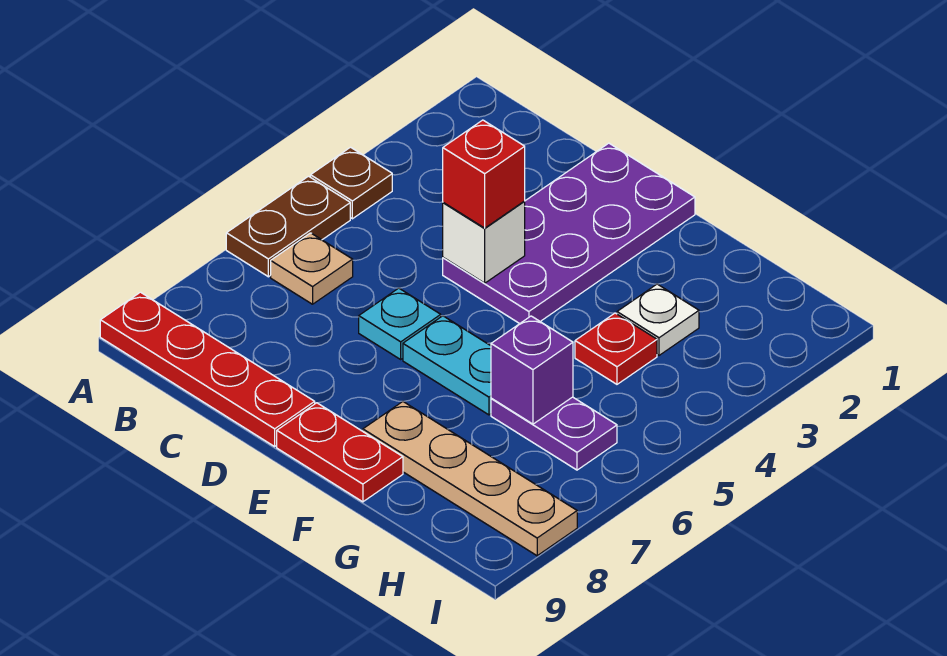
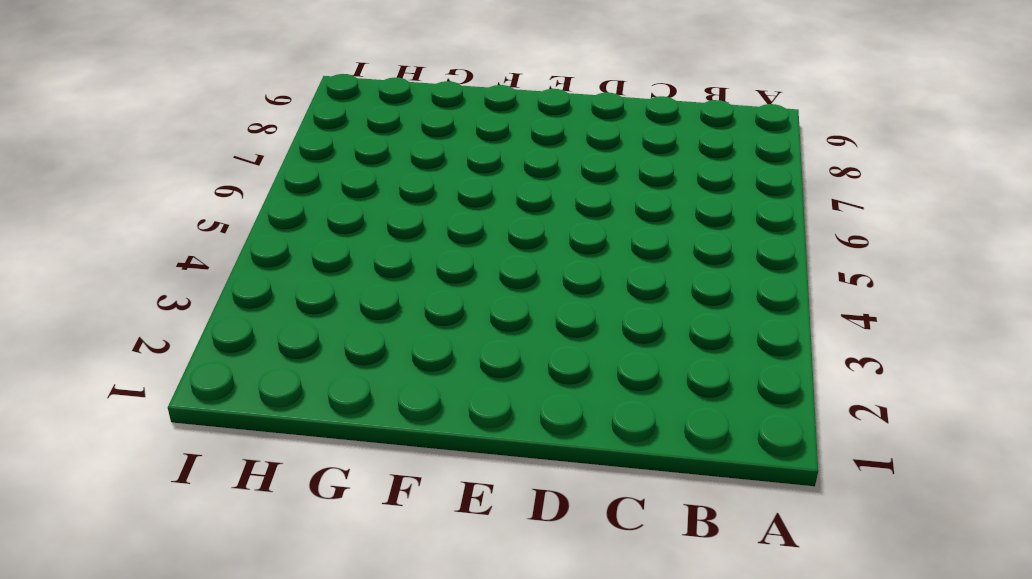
none -> brown plate A4 level 1
none -> brown plate A5:A6 level 1
none -> red plate A9:D9 level 1

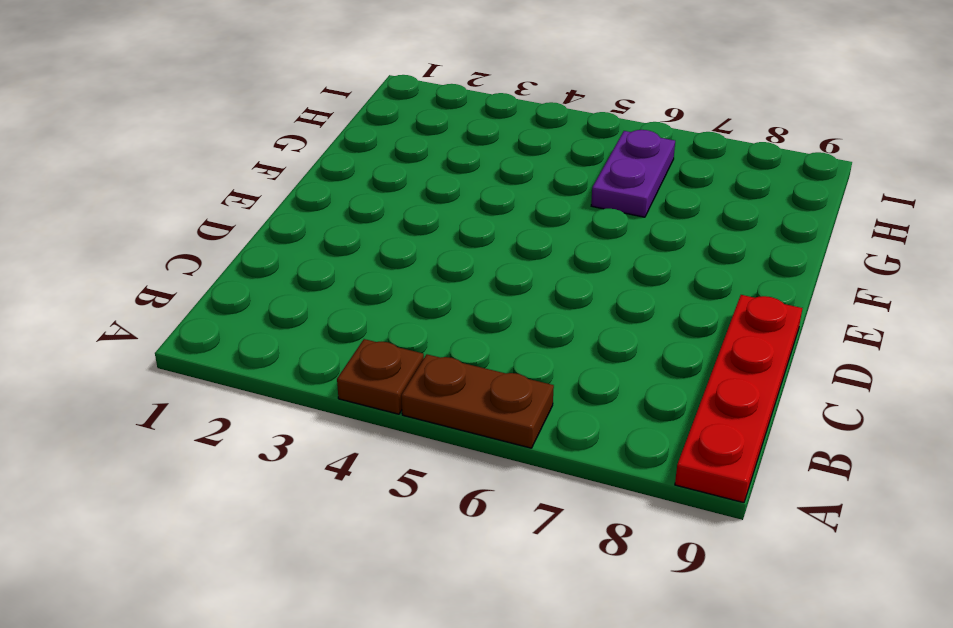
none -> tan plate B6 level 1
none -> purple plate D1:E4 level 1
none -> cyan plate D6 level 1

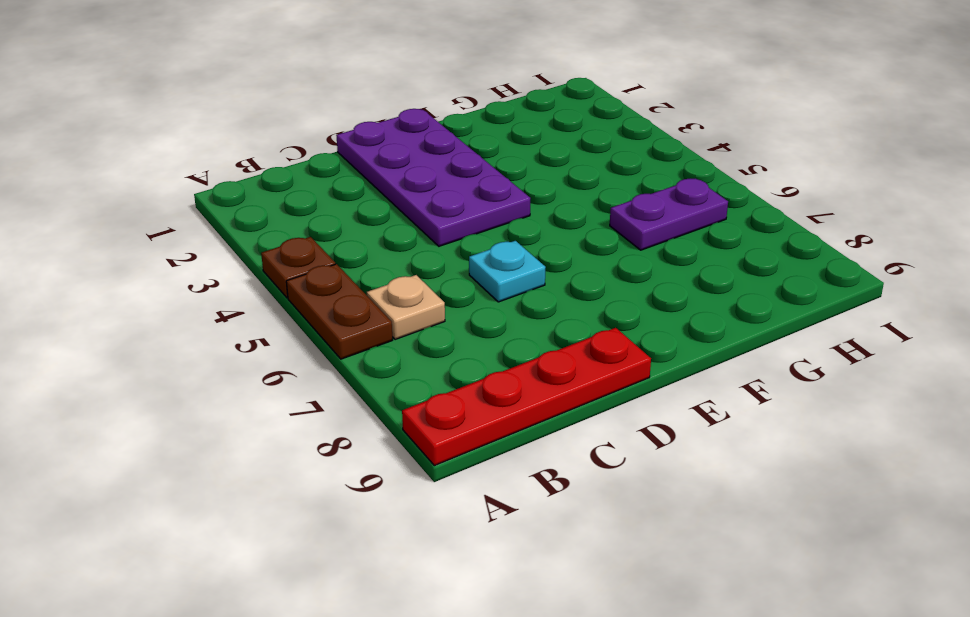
none -> cyan plate E6:F6 level 1
none -> red plate E9:F9 level 1
none -> tan plate F8:I8 level 1

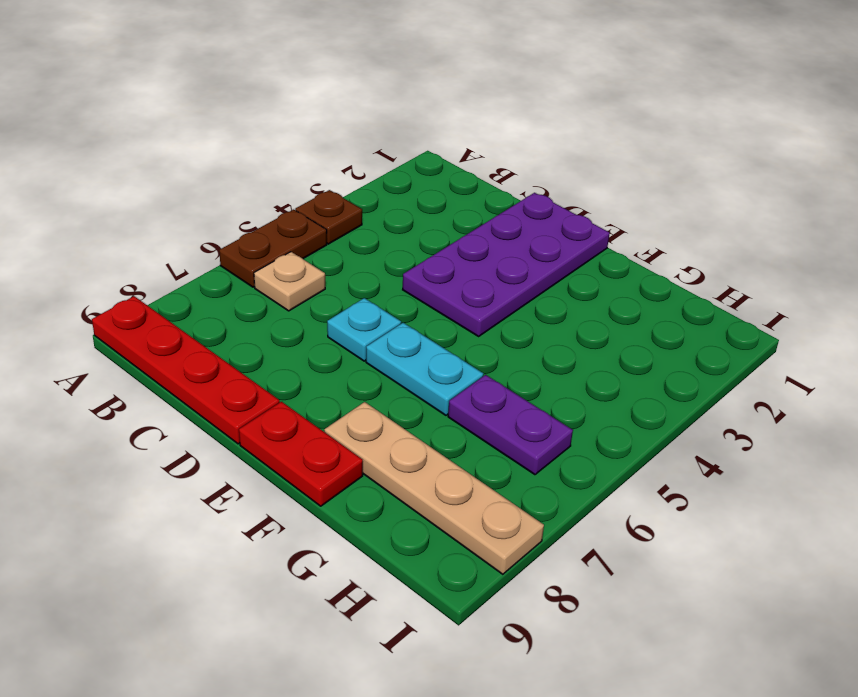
none -> white plate G3 level 1
none -> red plate G4 level 1
none -> white brick D4 level 2

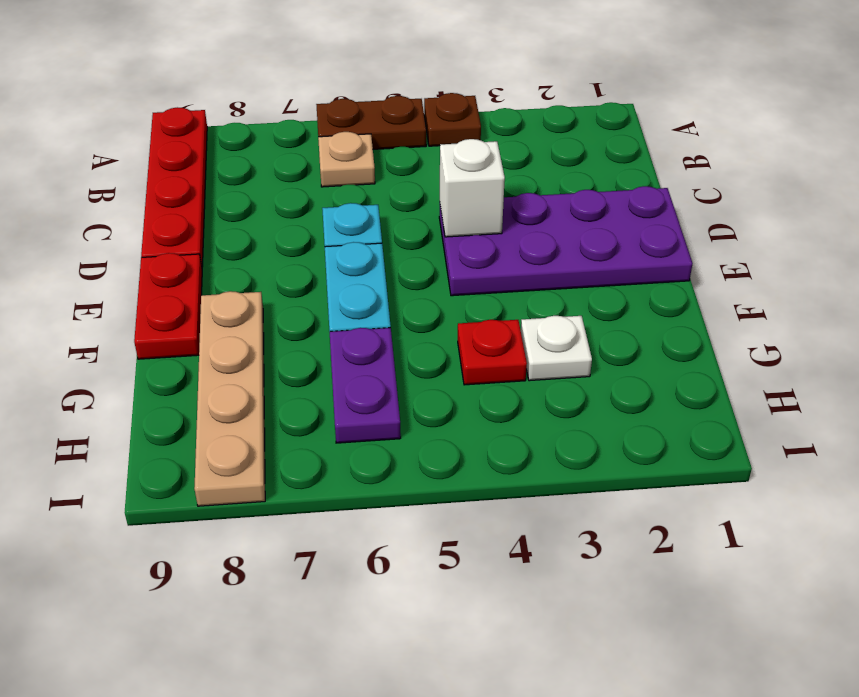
none -> purple brick G6 level 2
none -> red brick D4 level 3

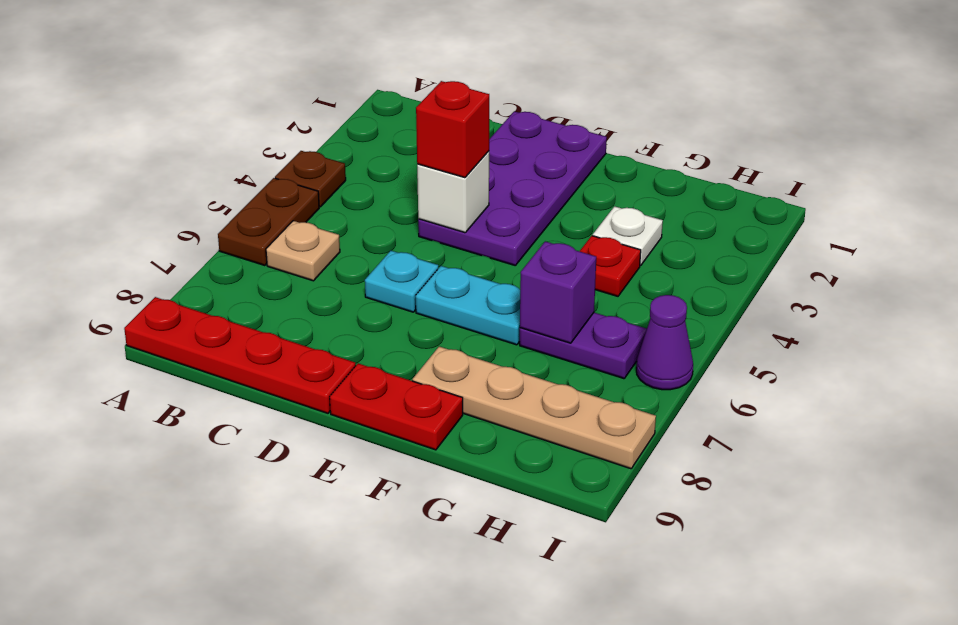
purple cone I6 level 1 -> none

